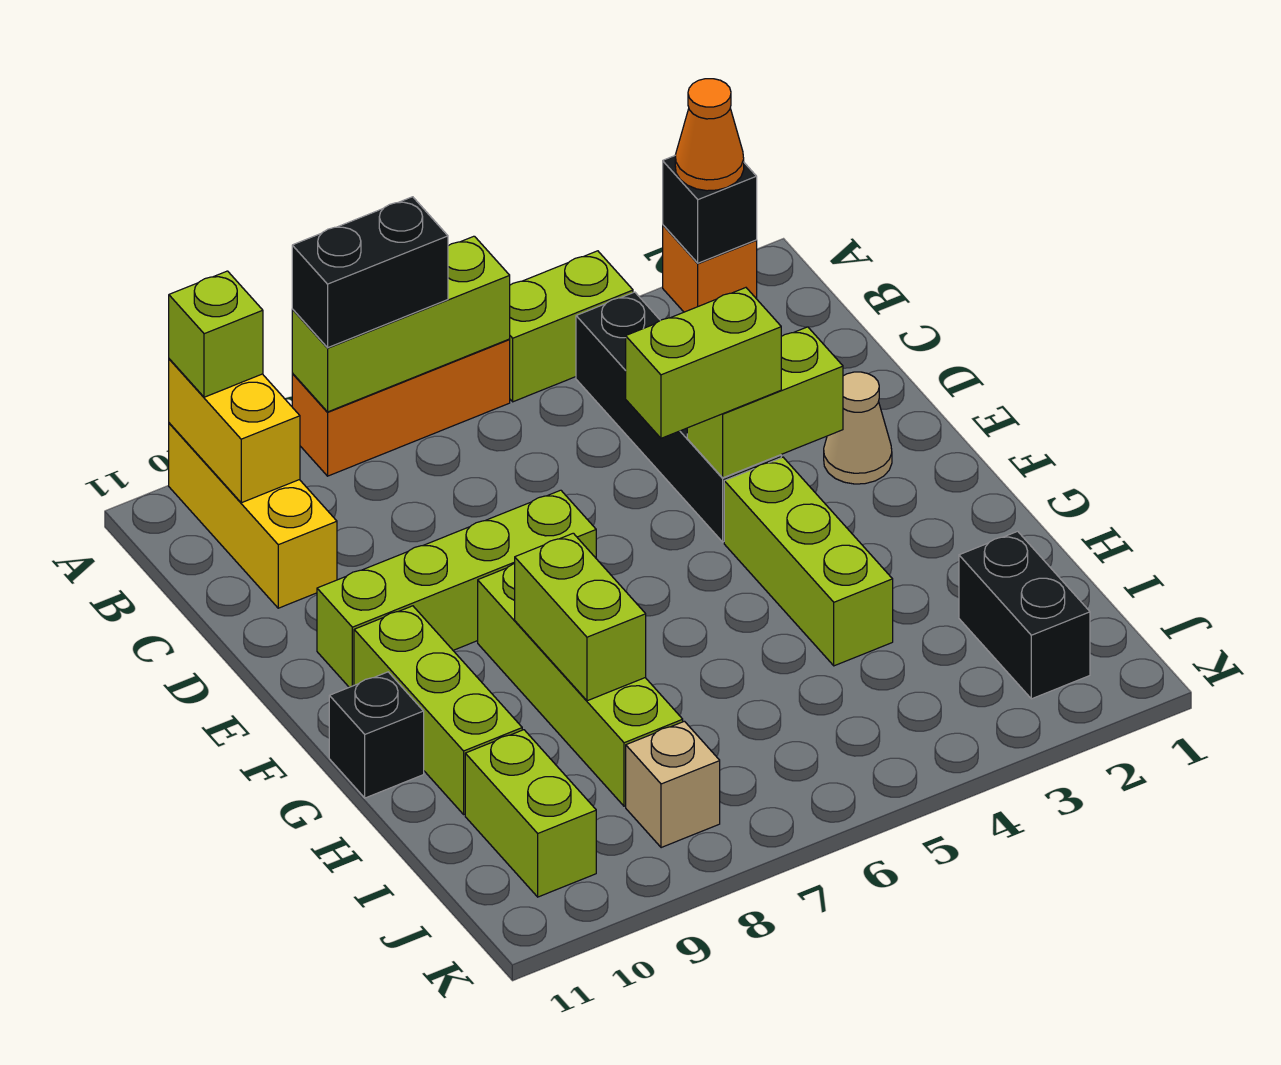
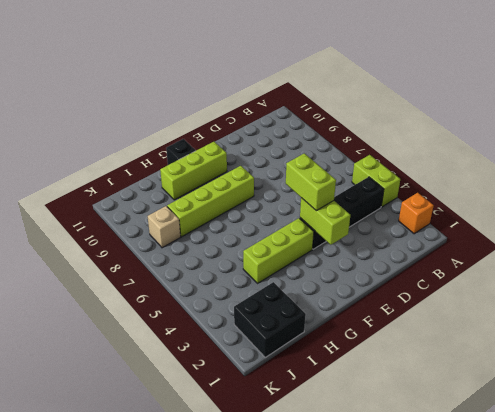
black brick I1:J2 level 1 -> black brick I2:J2 level 1
none -> orange brick A6:A8 level 1
none -> yellow brick A10:C10 level 1
none -> tan cone E2 level 1

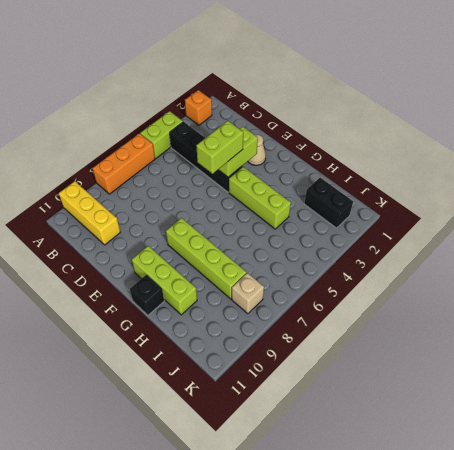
none -> lime brick E7:E10 level 1
none -> lime brick I10:J10 level 1
none -> black brick A2 level 2

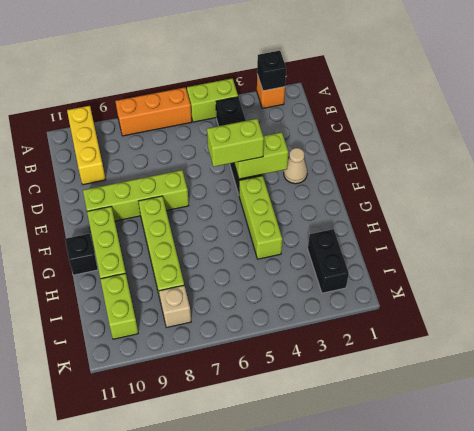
none -> lime brick A6:A8 level 2
none -> yellow brick A10:B10 level 2
none -> lime brick G8:H8 level 2

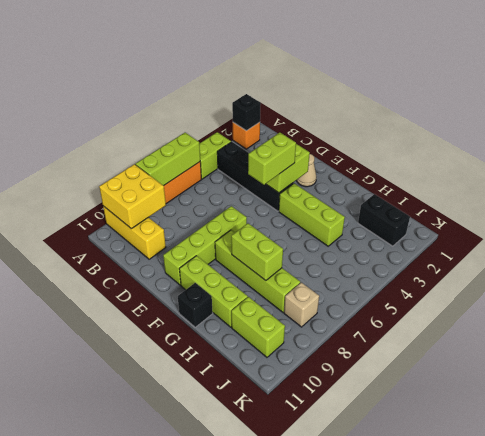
yellow brick A9:B10 level 2 -> yellow brick A10:B10 level 2
none -> orange cone A2 level 3
none -> black brick A7:A8 level 3
none -> lime brick A10 level 3

